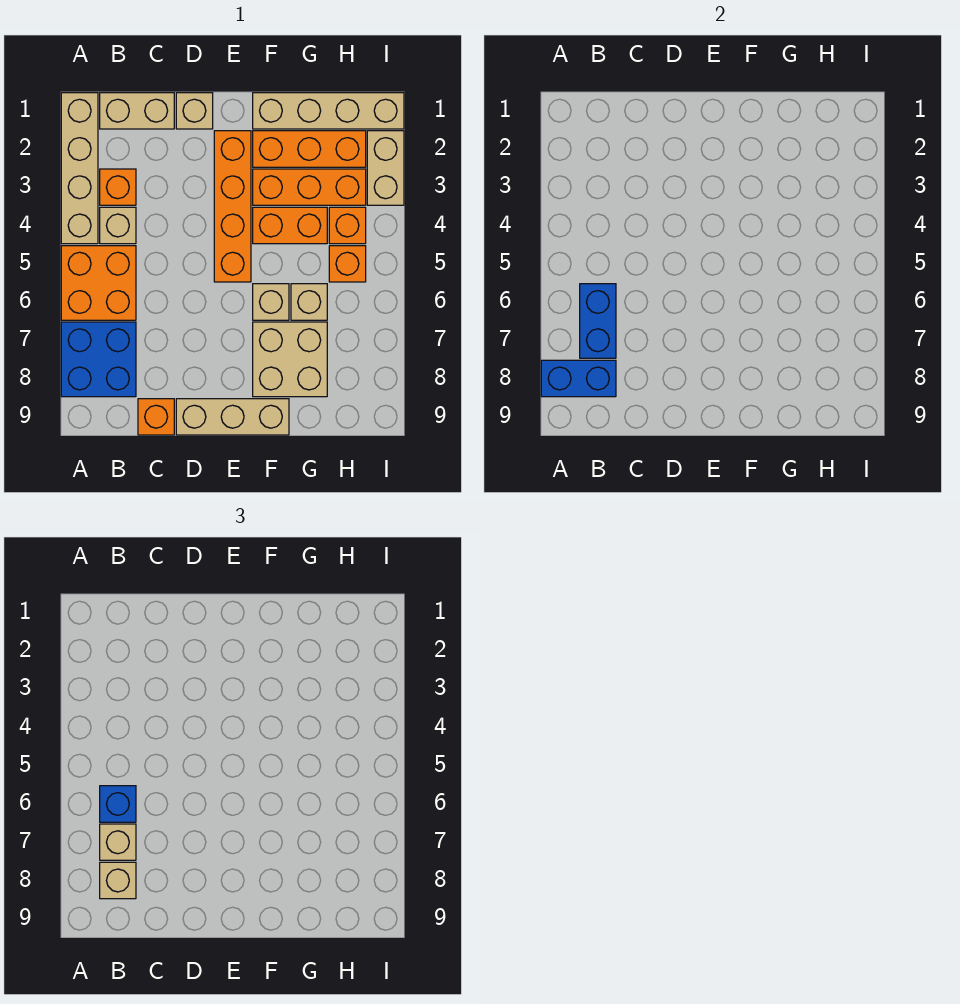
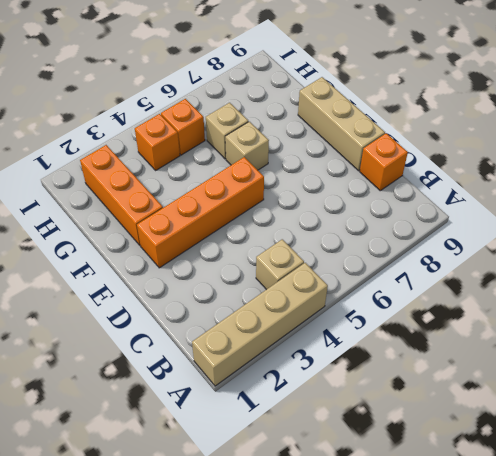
none -> orange brick A5:B6 level 1
none -> blue brick A7:B8 level 1
none -> tan brick B1:C1 level 1

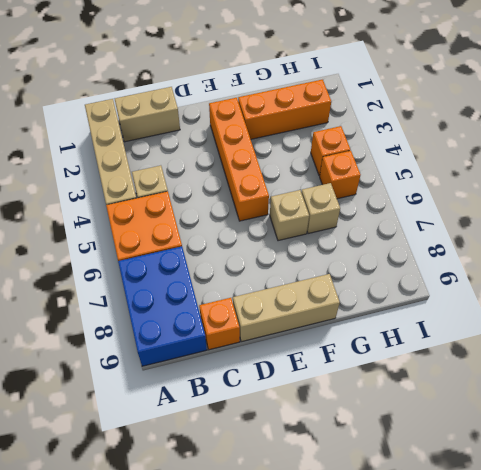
blue brick A7:B9 level 1 -> blue brick A7:B8 level 1
none -> orange brick B3 level 1
none -> tan brick D1 level 1
none -> tan brick F1:I1 level 1

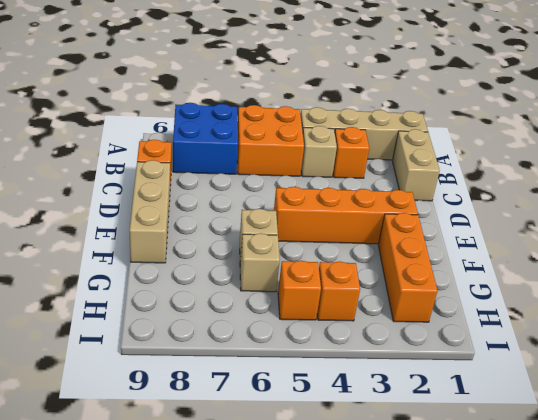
none -> tan brick D1 level 1
none -> tan brick F1:I1 level 1
none -> orange brick F3:H3 level 1

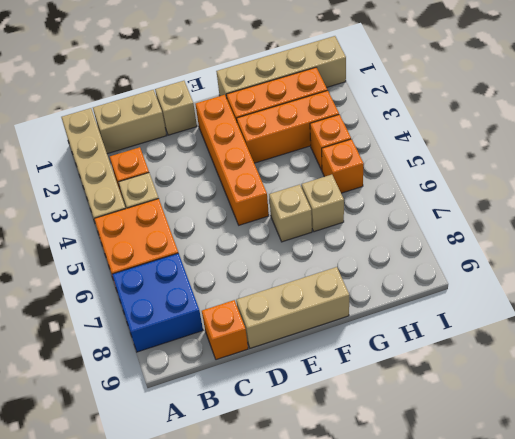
none -> orange brick F4:G4 level 1
none -> tan brick F7:G8 level 1
none -> tan brick I2:I3 level 1

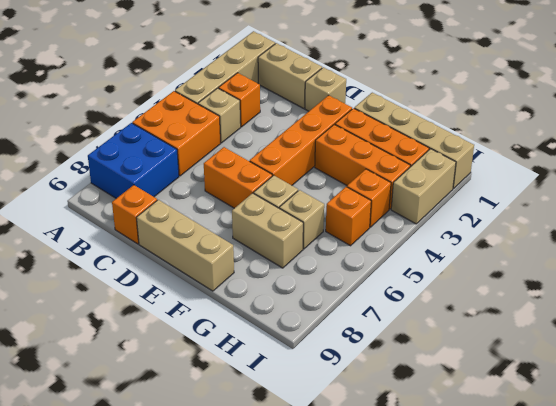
orange brick D6:E6 level 1 -> orange brick F4:G4 level 1
tan brick F7:G7 level 1 -> tan brick F7:G8 level 1
none -> blue brick A8:B8 level 2
none -> blue brick B6:B7 level 2
none -> blue brick B6 level 3

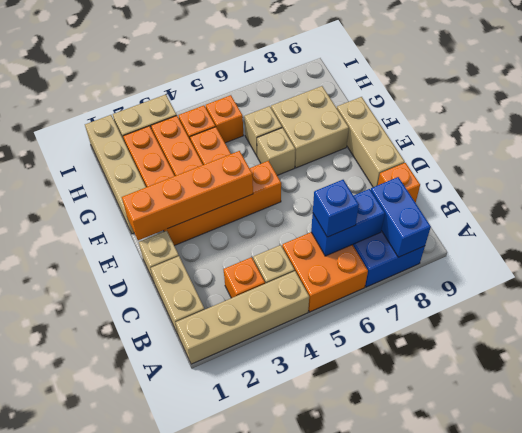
orange brick E1:E4 level 2 -> none
none -> tan brick B7 level 3
none -> tan brick B8 level 3

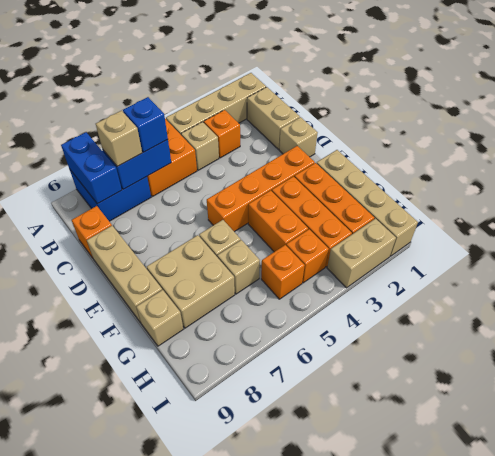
tan brick G9 level 1 -> tan brick B8 level 3

